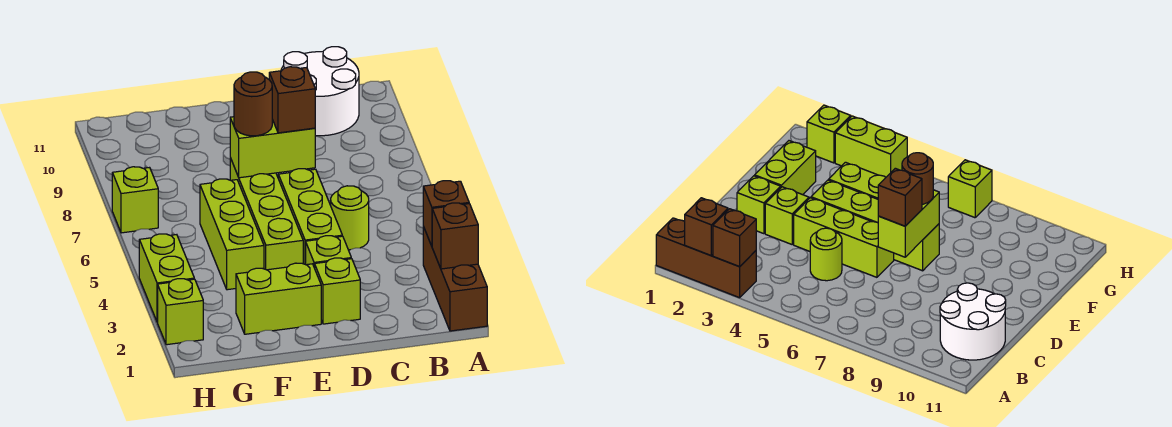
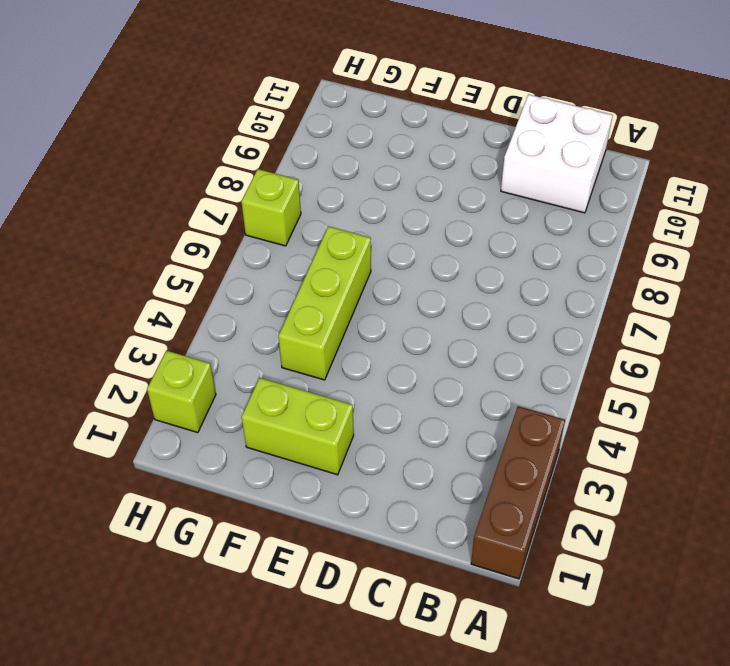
white brick B10:C11 level 1 -> white round brick B10:C11 level 1
none -> lime round brick C5 level 1
none -> lime brick D2 level 1
none -> lime brick D3 level 1

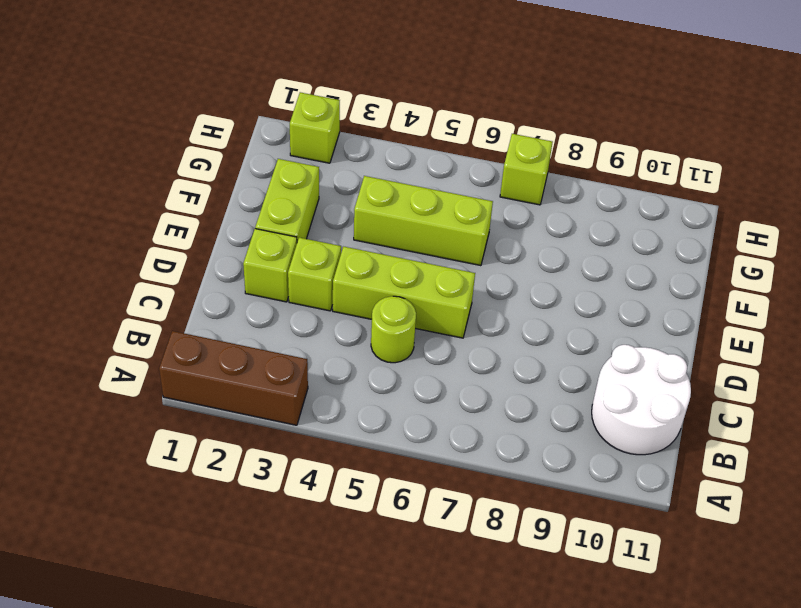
none -> lime brick E4:E7 level 1
none -> lime brick H3:H4 level 1
none -> brown brick A2 level 2

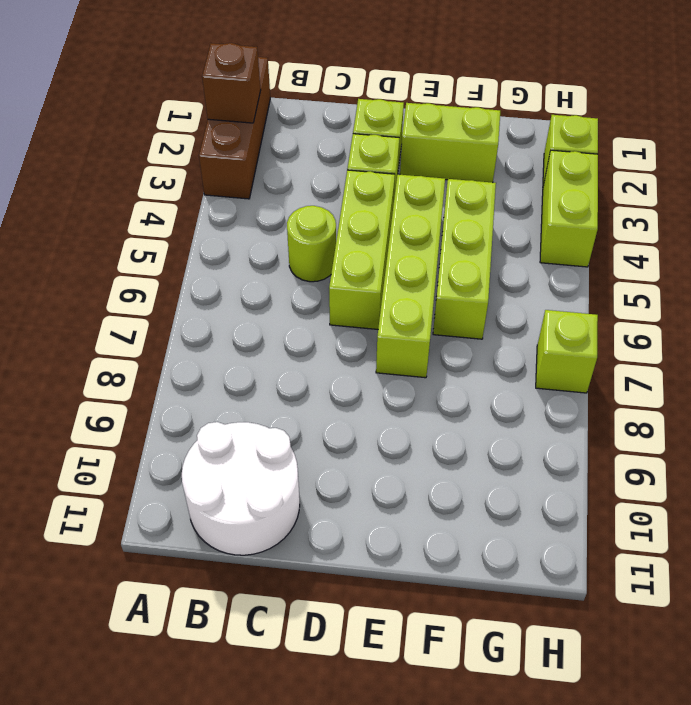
none -> brown brick A3 level 2
none -> lime brick D7:E7 level 2
none -> brown brick D7 level 3

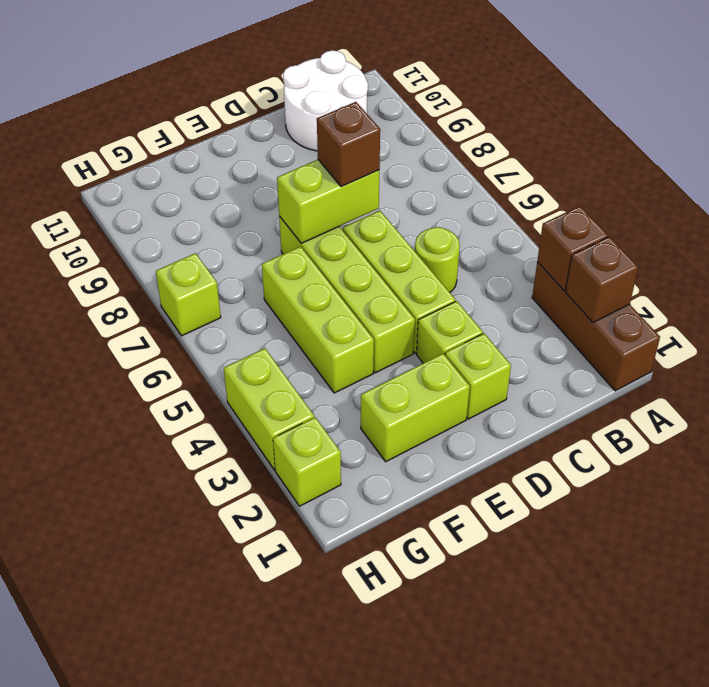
none -> brown round brick E7 level 3

